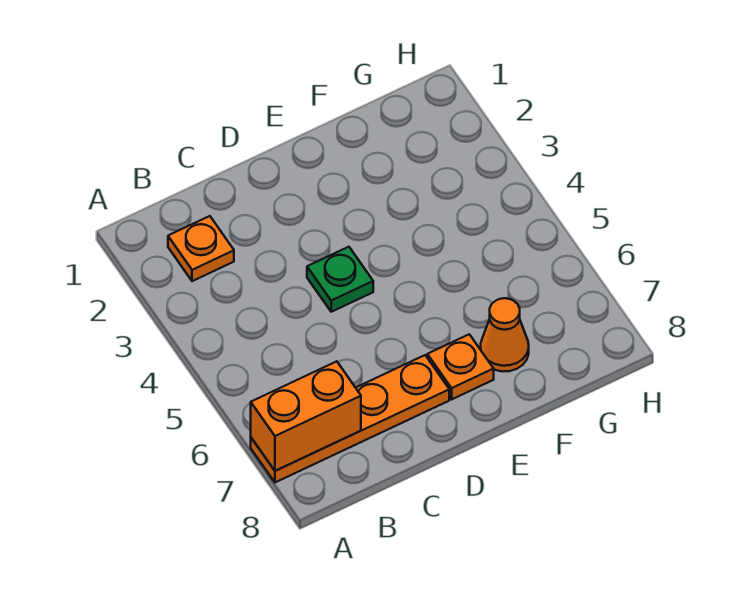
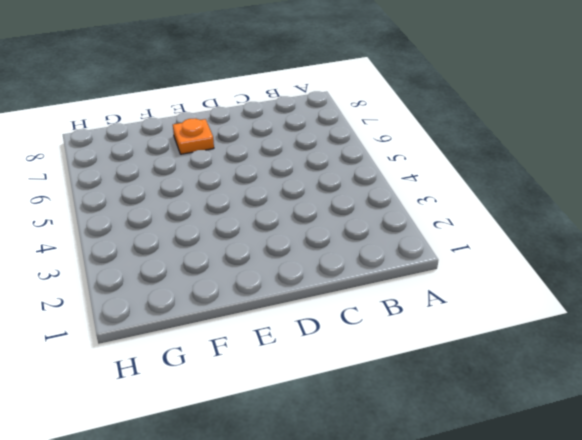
none -> orange plate A7:D7 level 1
none -> orange plate B2 level 1

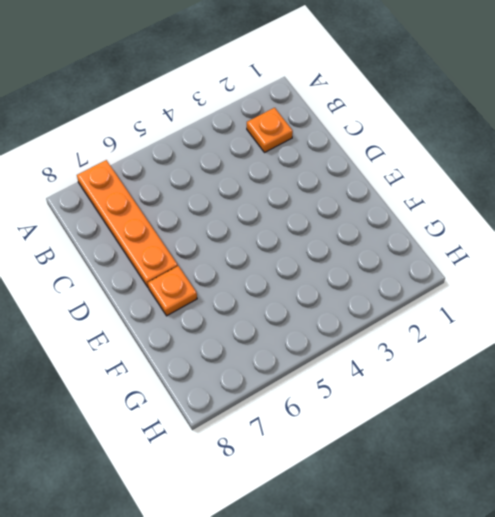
none -> green plate D4 level 1
none -> orange cone F7 level 1

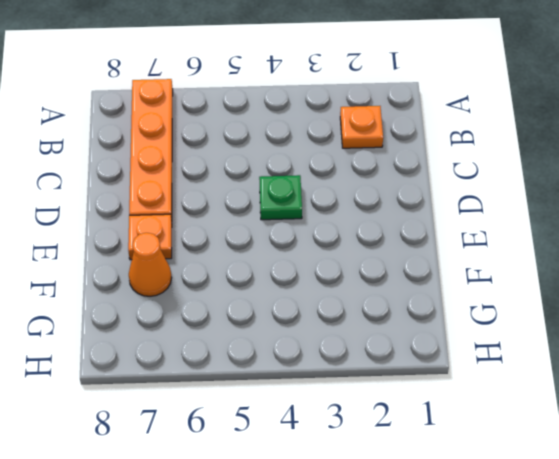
none -> orange brick A7:B7 level 2

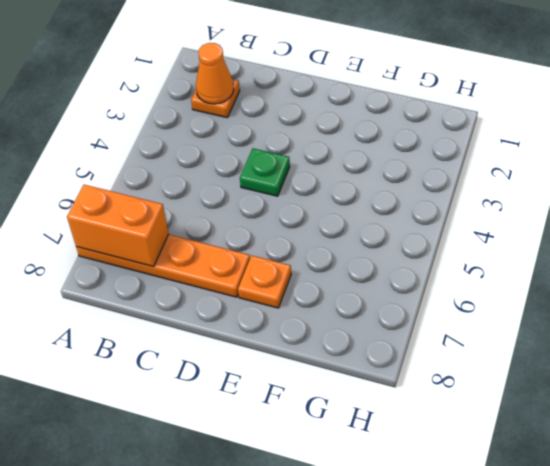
orange cone B2 level 2 -> orange cone F7 level 1

